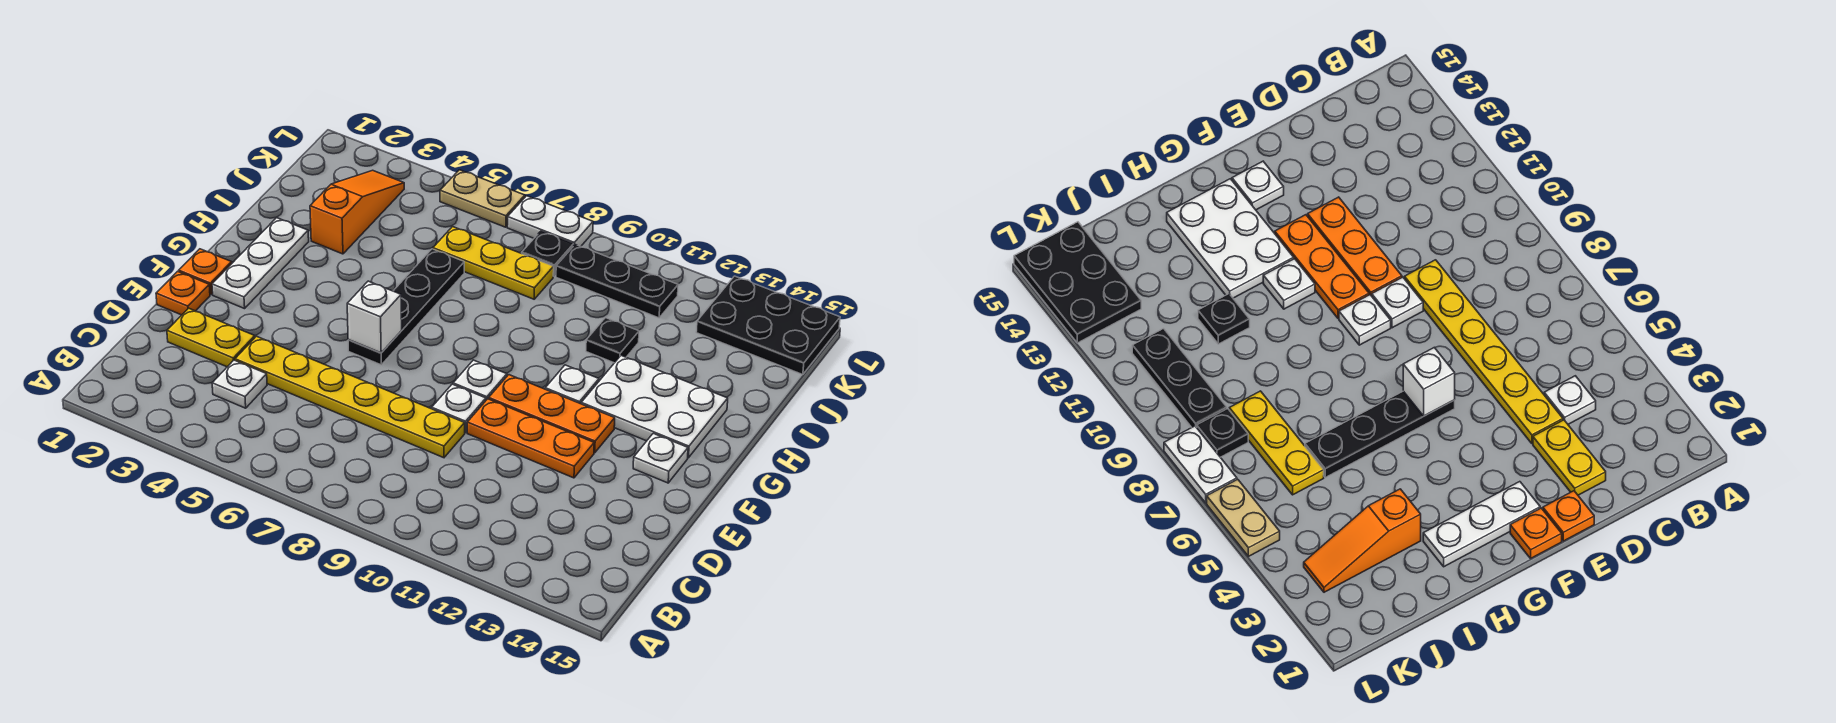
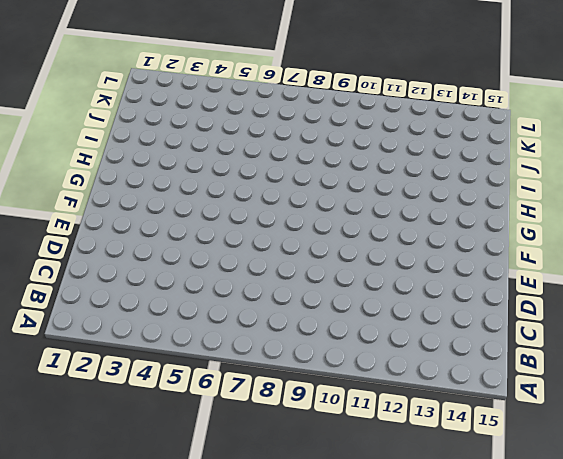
none -> white plate C4 level 1
none -> yellow plate D2:D3 level 1
none -> yellow plate D4:D9 level 1

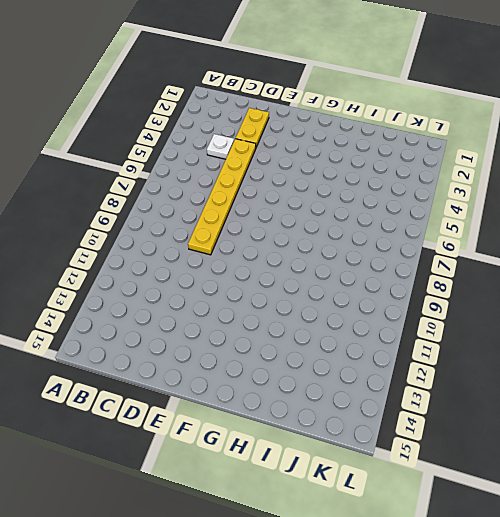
none -> orange plate E1 level 1
none -> white plate E9 level 1
none -> orange plate E10:E12 level 1

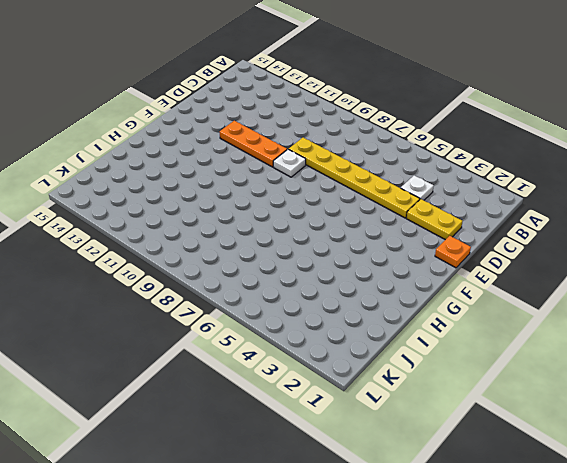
none -> orange plate F1 level 1
none -> white plate F2:H2 level 1
none -> black plate F6:I6 level 1

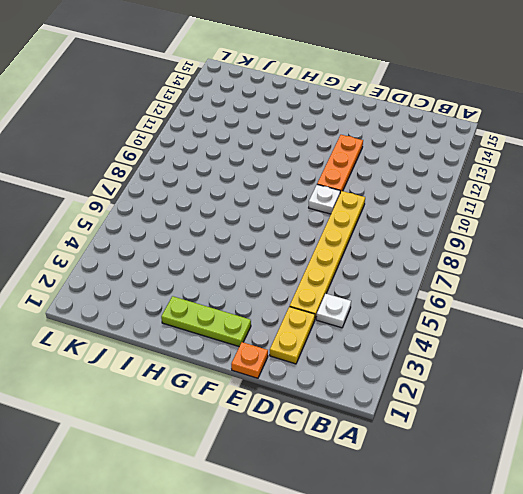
lime plate F2:H2 level 1 -> white plate F2:H2 level 1
none -> orange plate F1 level 1
none -> black plate F6:I6 level 1
none -> white plate F9 level 1

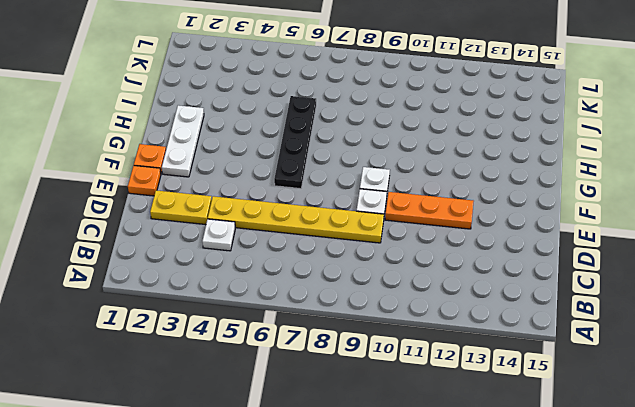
none -> orange plate F10:F12 level 1
none -> white plate F14 level 1
none -> white plate G11 level 1

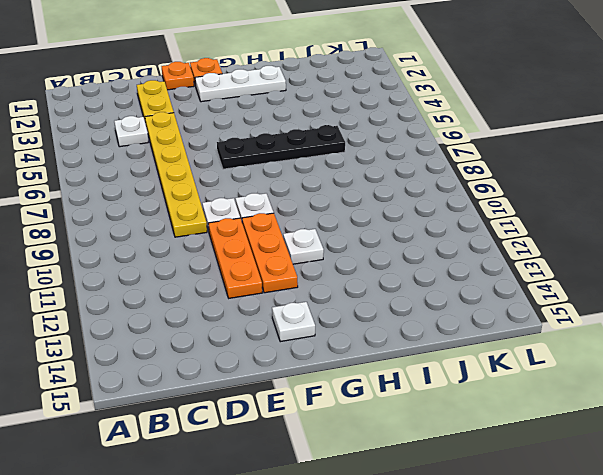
none -> white plate G12:H14 level 1
none -> orange slope I3:K3 level 1 top I
none -> black plate I11 level 1

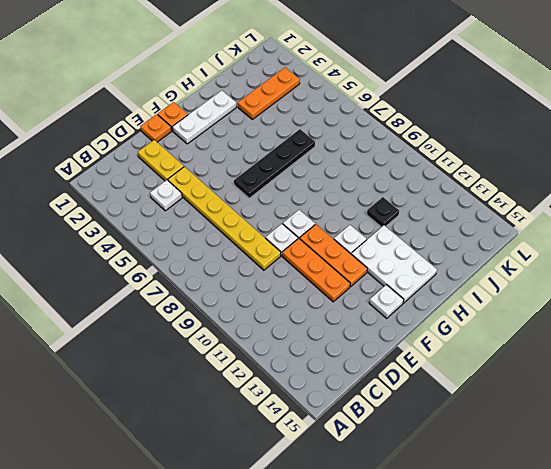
orange plate I3:K3 level 1 -> orange slope I3:K3 level 1 top I
none -> yellow plate J6:J8 level 1
none -> black plate K8 level 1
none -> black plate K9:K11 level 1

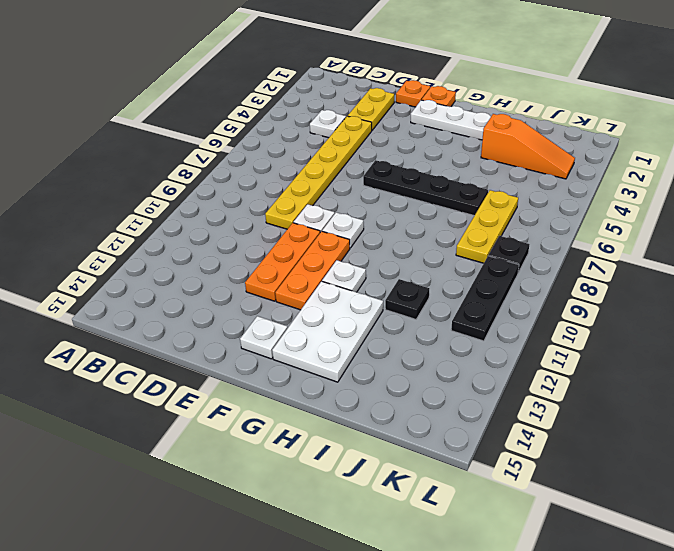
none -> black plate K13:L15 level 1
none -> tan plate L5:L6 level 1
none -> white plate L7:L8 level 1

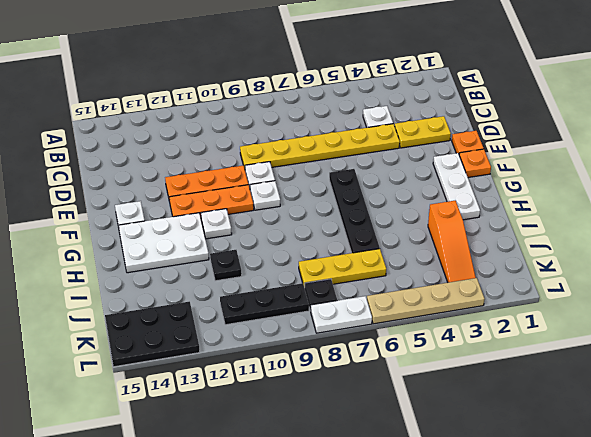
tan plate L3:L6 level 1 -> tan plate L5:L6 level 1
none -> white brick F6 level 2

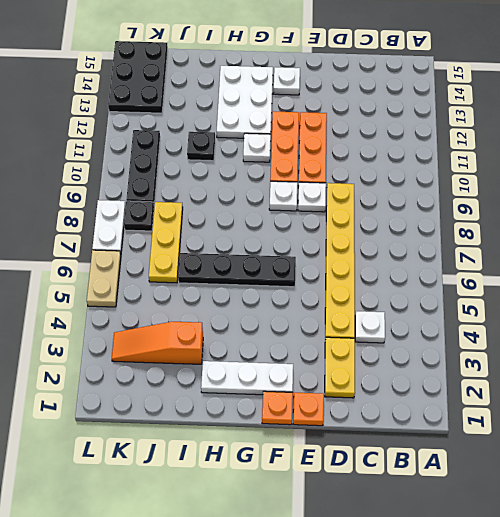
none -> white brick F6 level 2

